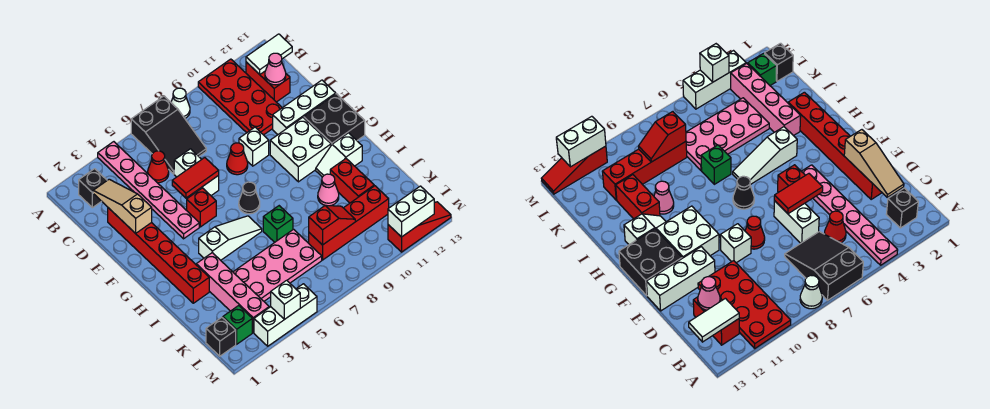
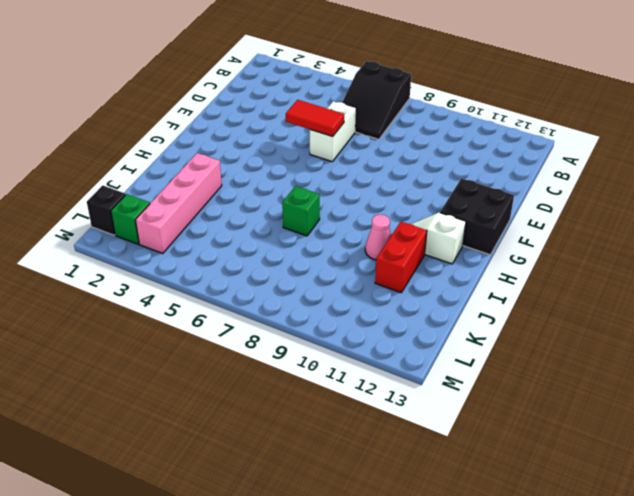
none -> pink plate A4:F4 level 1
none -> white cone A8 level 1
none -> red plate A10:D11 level 1
none -> black brick B2 level 1

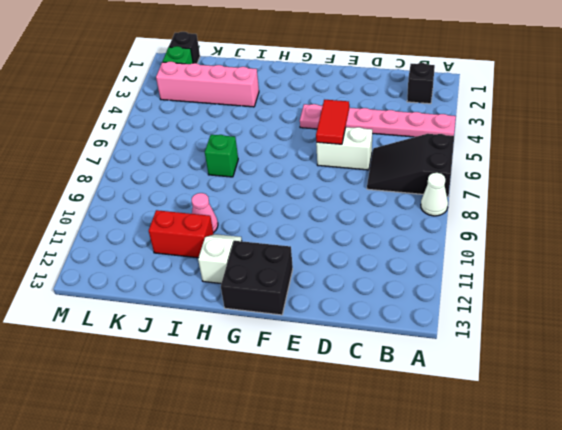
none -> red plate A10:D11 level 1
none -> red brick B12:C12 level 1
none -> red cone C5 level 1
none -> red brick D2:I2 level 1

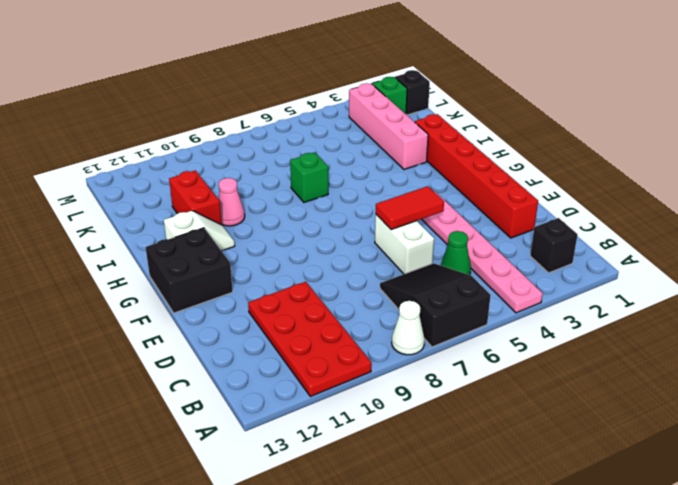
green cone C5 level 1 -> red cone C5 level 1
none -> red brick B12:C12 level 1
none -> red cone E8 level 1
none -> white brick E9 level 1
none -> white brick E11:E13 level 1

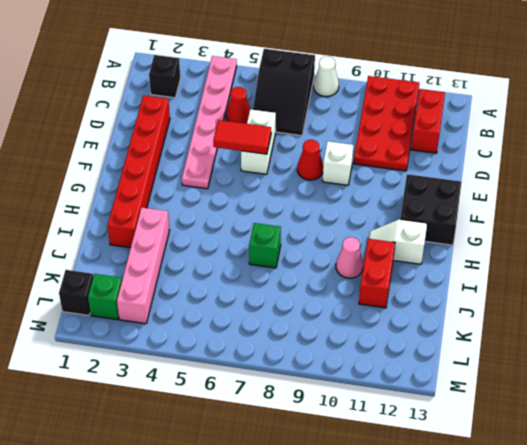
none -> white brick E11:E13 level 1
none -> red brick F5 level 1
none -> white brick F10:G11 level 1
none -> black cone G7 level 1

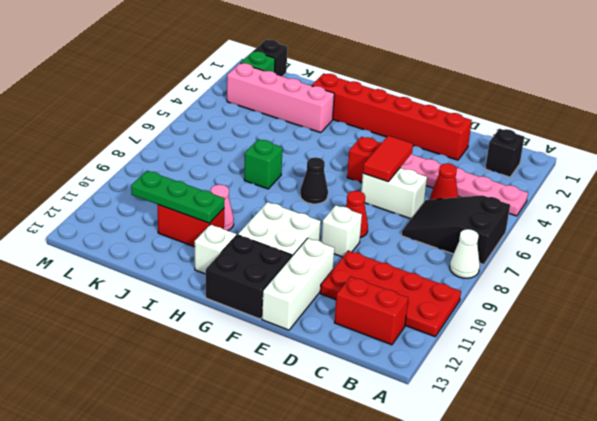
green plate I11:K11 level 2 -> none
none -> white slope H4:H6 level 1 top 4
none -> pink plate J4:K7 level 1
none -> red brick K8:K11 level 1
none -> white brick M3:M5 level 1

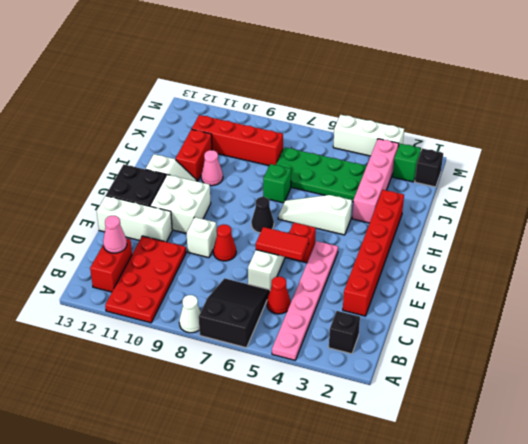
green plate J4:K7 level 1 -> pink plate J4:K7 level 1
none -> red slope M11:M13 level 1 top 11
none -> white tile B12:B13 level 2
none -> tan slope C2:E2 level 2 top E
none -> red slope K8:K9 level 2 top 8

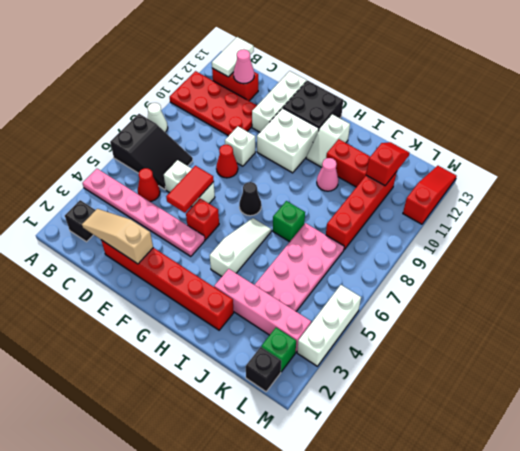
red slope K11:K12 level 2 top 11 -> red slope K8:K9 level 2 top 8
none -> white brick M4 level 2
none -> white brick M11:M12 level 2

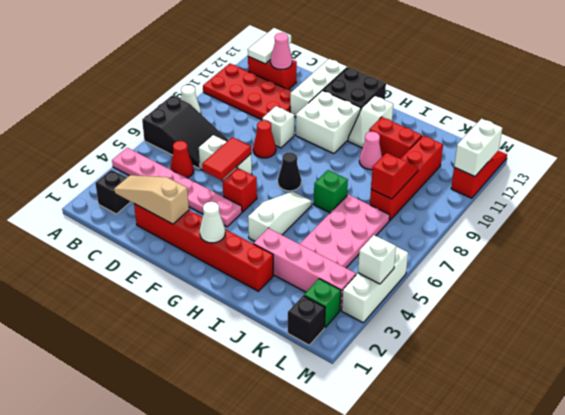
white cone G2 level 2 -> none

